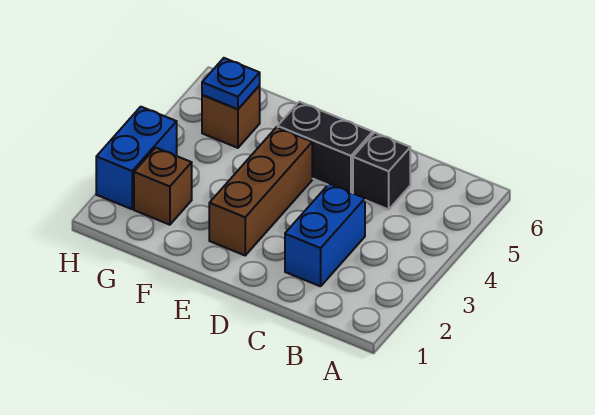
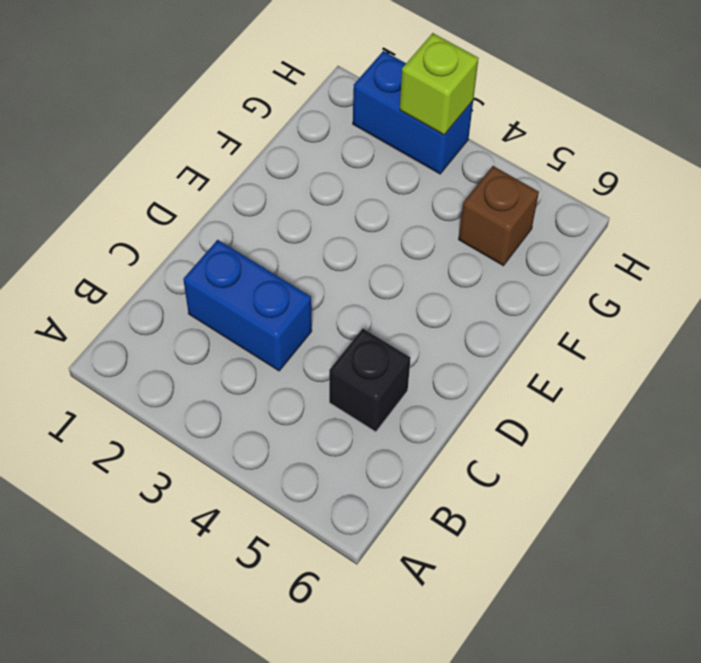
lime brick H3 level 2 -> none
none -> black brick D5:E5 level 1
none -> brown brick E2:E4 level 1

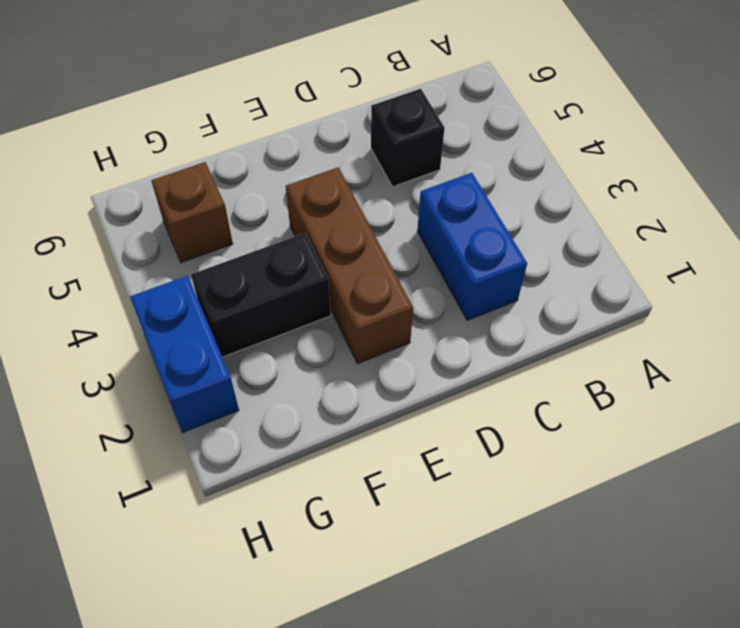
black brick F3:G3 level 1 -> black brick D5:E5 level 1
none -> brown brick G2 level 1
none -> blue plate G5 level 2

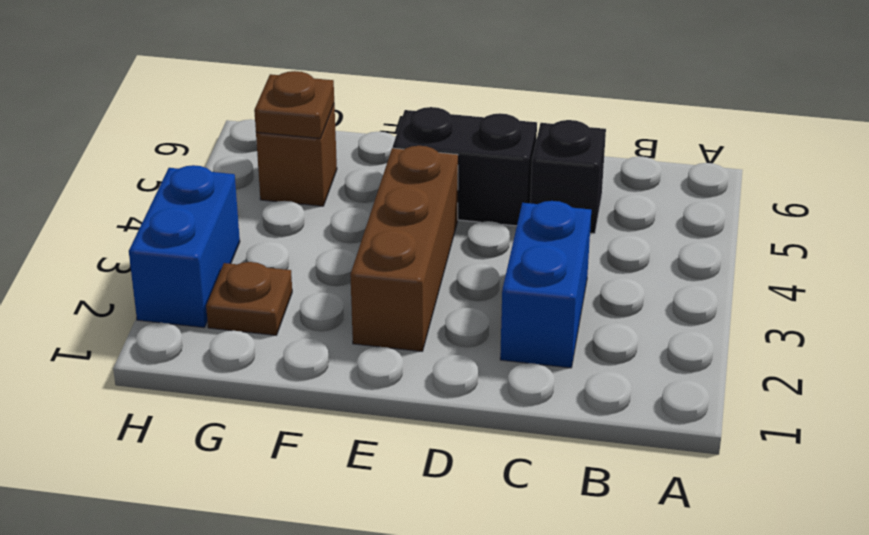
brown plate G2 level 1 -> brown brick G2 level 1
brown plate G5 level 2 -> blue plate G5 level 2

